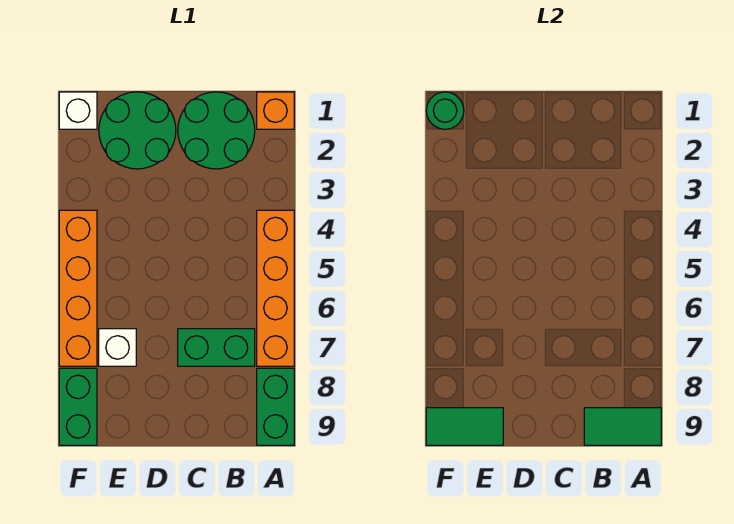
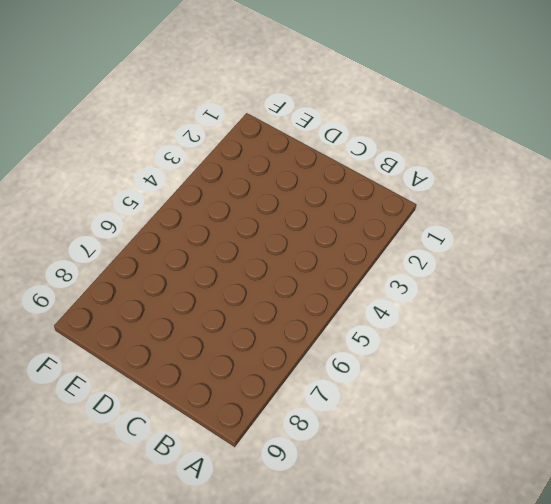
none -> orange brick A1 level 1
none -> orange brick A4:A7 level 1
none -> green brick A8:A9 level 1

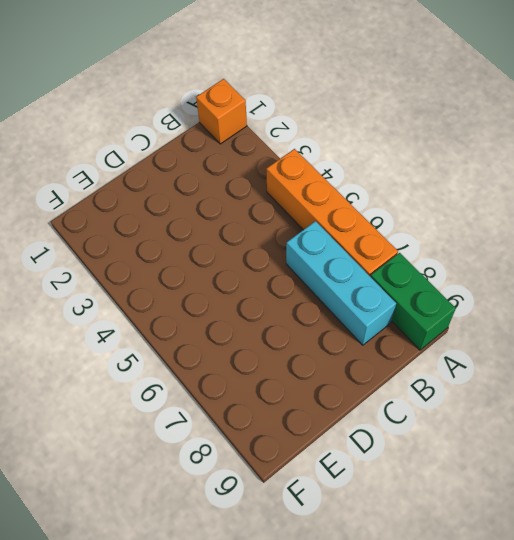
cyan brick B6:B8 level 1 -> green brick B7:C7 level 1
none -> green round brick B1:C2 level 1
none -> green round brick D1:E2 level 1
none -> white brick E7 level 1

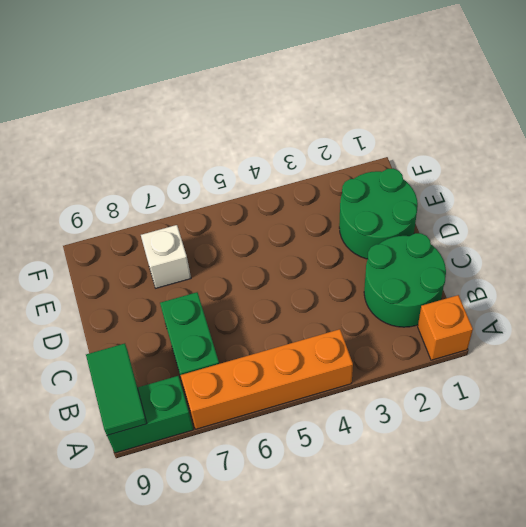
none -> white brick F1 level 1
none -> orange brick F4:F7 level 1
none -> green brick F8:F9 level 1

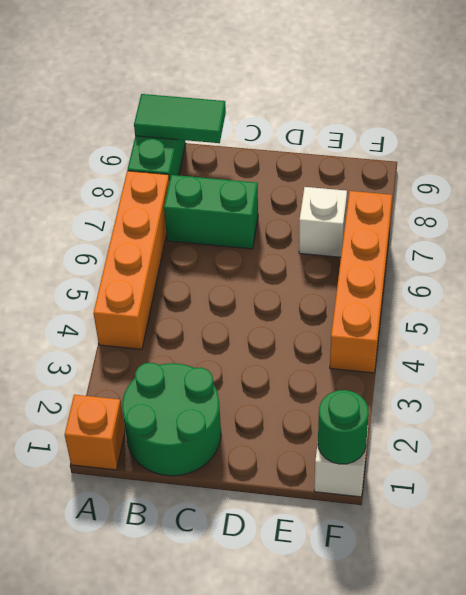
none -> green round brick D1:E2 level 1
none -> green brick F8:F9 level 1
none -> green tile E9:F9 level 2

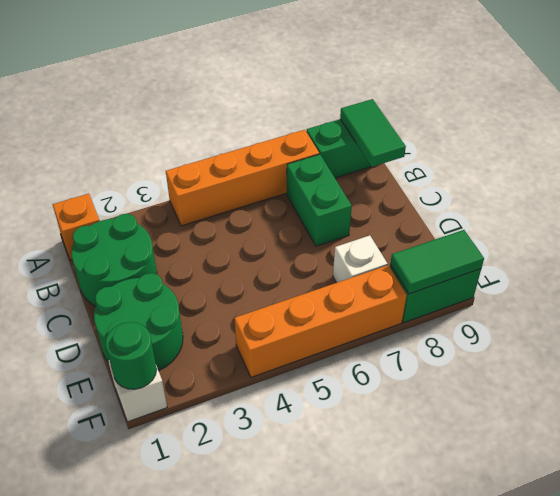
green tile F8:F9 level 2 -> green tile E9:F9 level 2

